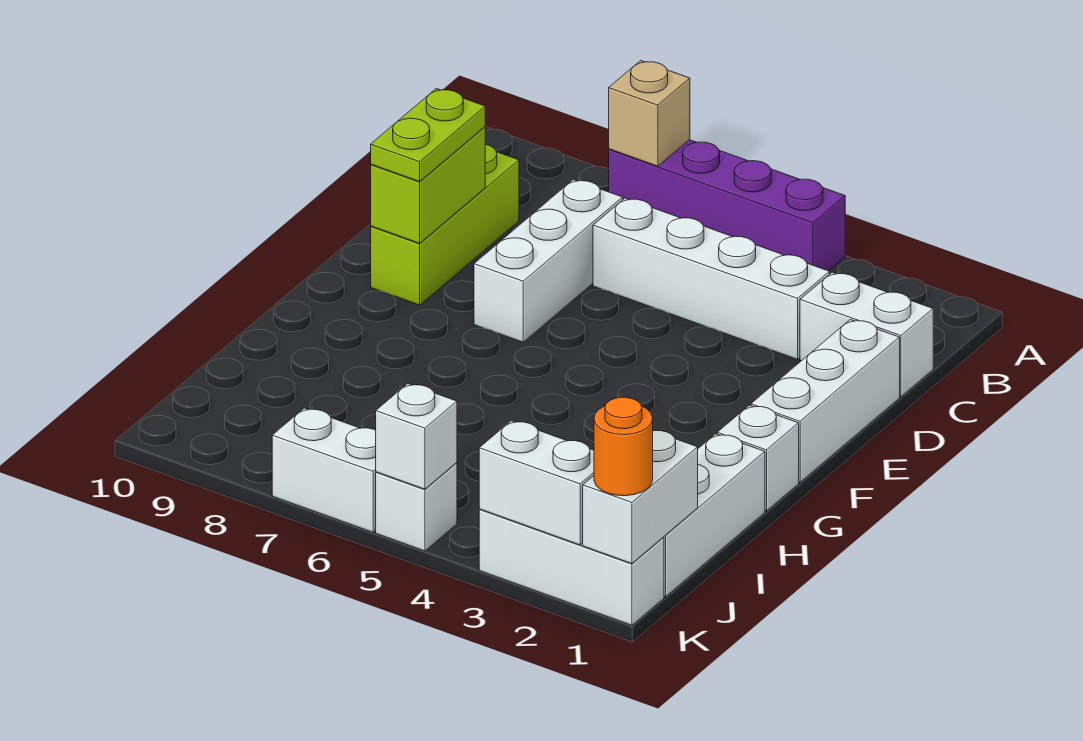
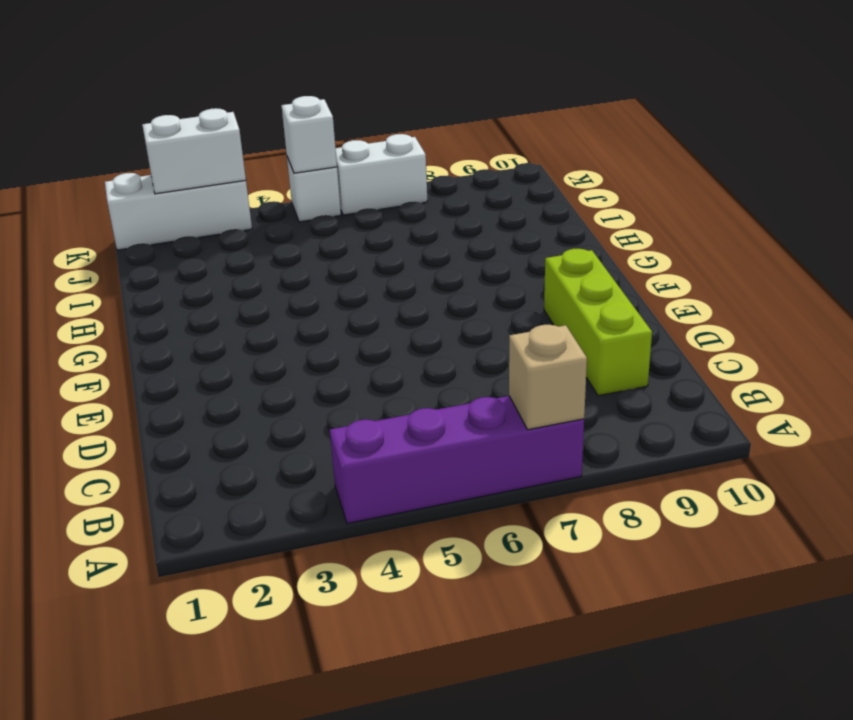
none -> white brick C1:C2 level 1
none -> white brick C3:C6 level 1
none -> white brick C7:E7 level 1

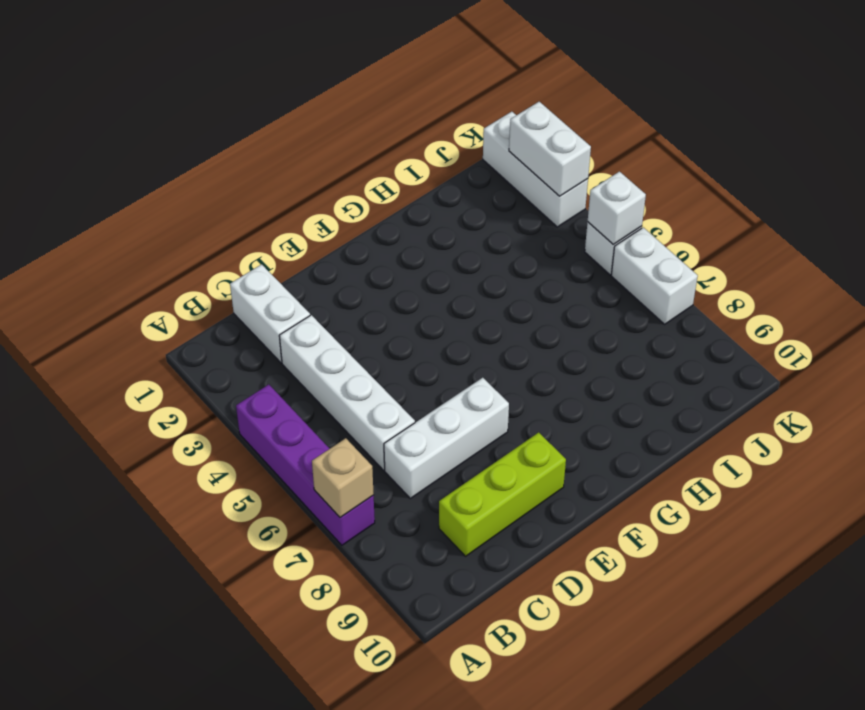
none -> white brick D1:F1 level 1
none -> white brick G1 level 1
none -> white brick H1:J1 level 1

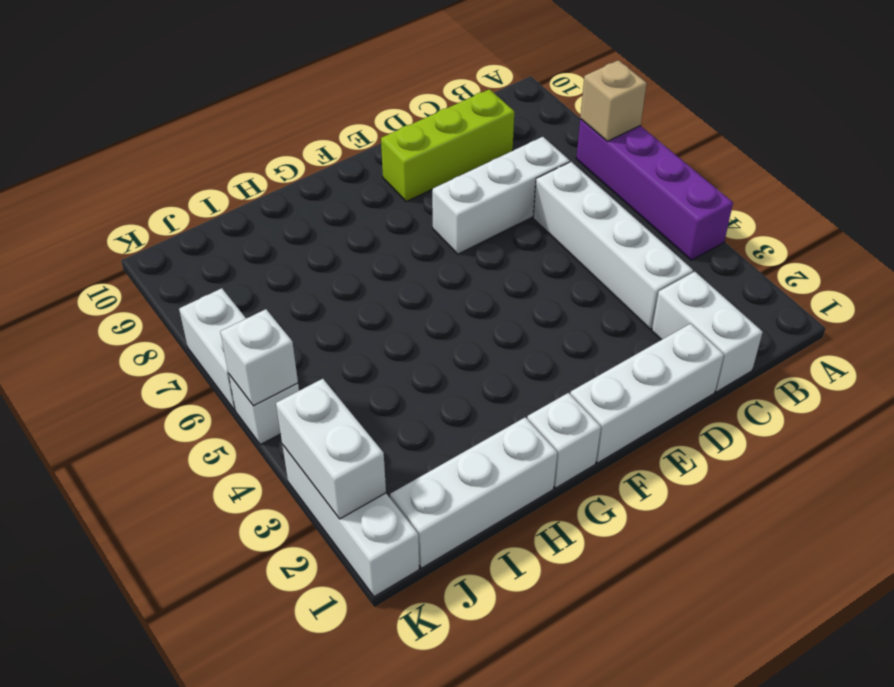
none -> lime brick D9:E9 level 2
none -> white brick J1:K1 level 2
none -> lime plate D9:E9 level 3

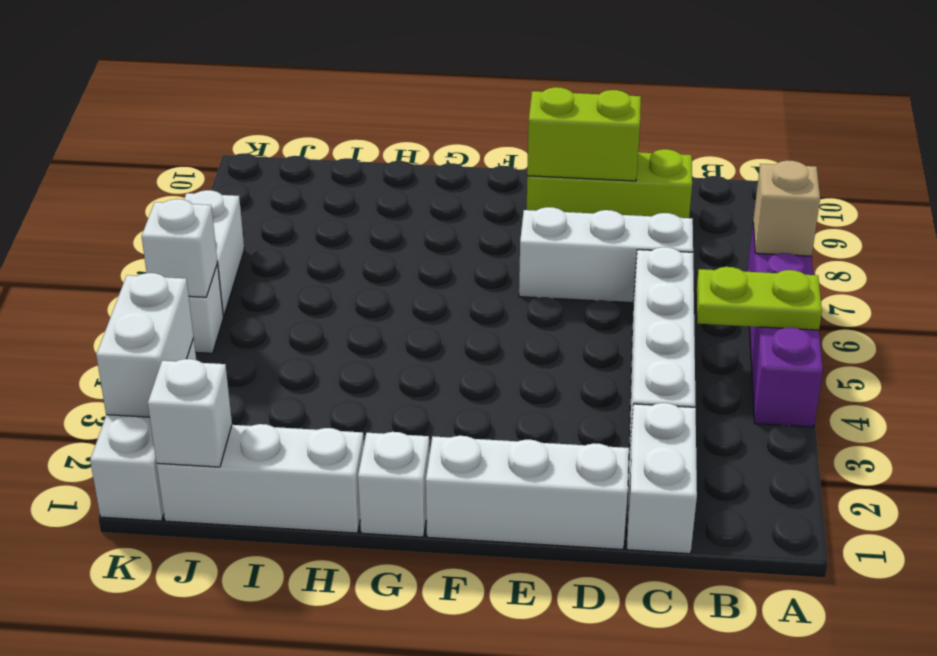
lime plate A5:B5 level 2 -> lime plate D9:E9 level 3
white brick J1 level 2 -> white brick J1:K1 level 2
none -> orange round brick K1 level 3

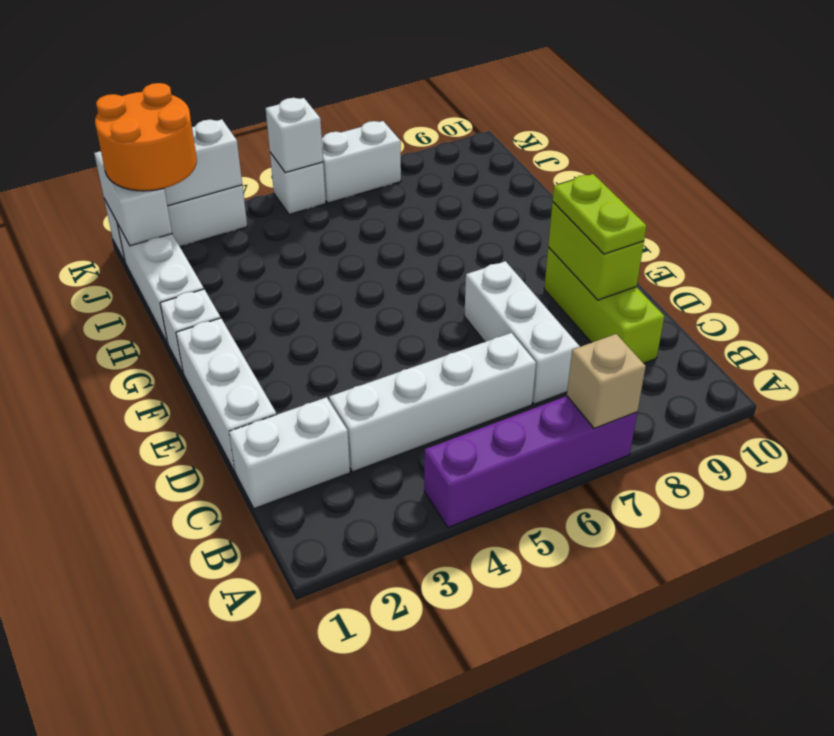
orange round brick J1:K2 level 3 -> orange round brick K1 level 3

